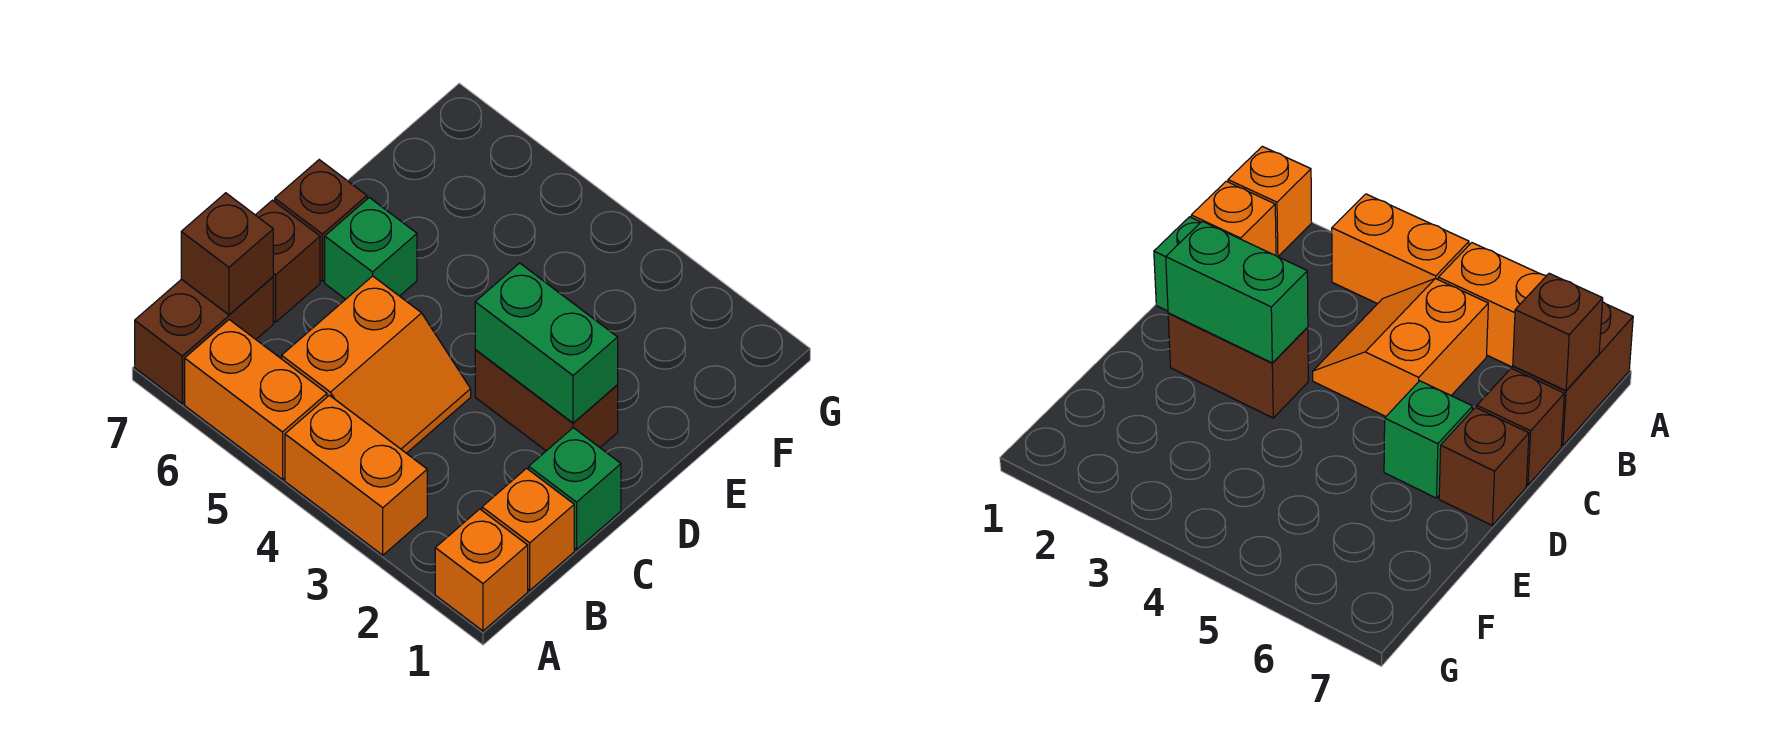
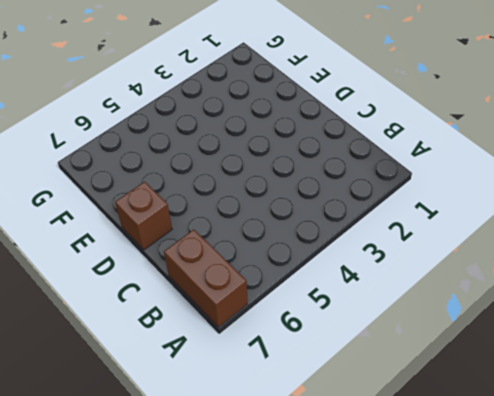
none -> orange brick A1 level 1
none -> orange brick A3:A4 level 1
none -> orange brick A5:A6 level 1

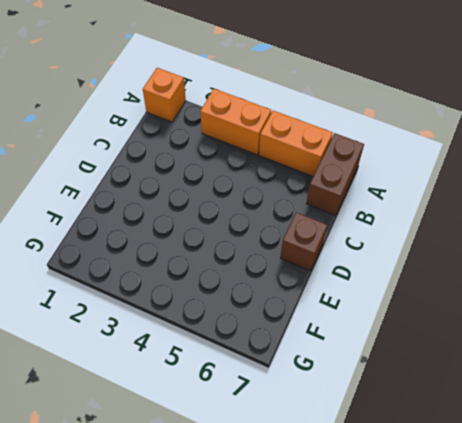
none -> orange brick B1 level 1
none -> orange slope B4:C5 level 1 top 5
none -> green brick C1 level 1

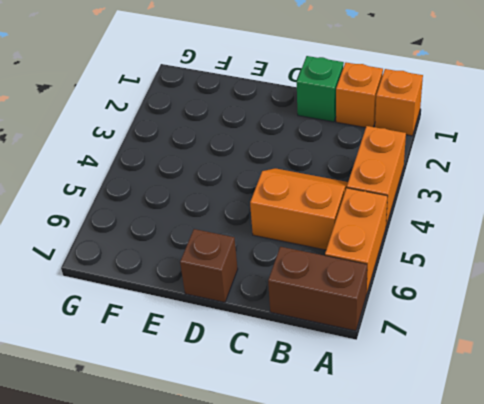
none -> brown brick C7 level 1
none -> brown brick D2:D3 level 1
none -> green brick D6 level 1

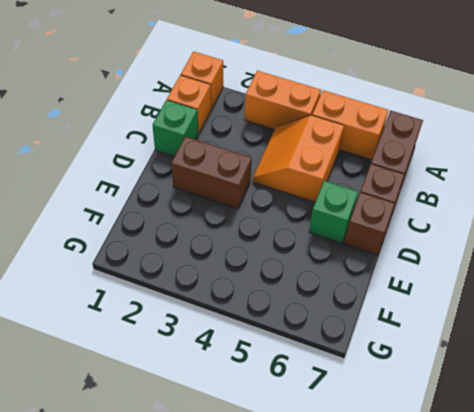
none -> brown brick B7 level 2
none -> green brick D2:D3 level 2

